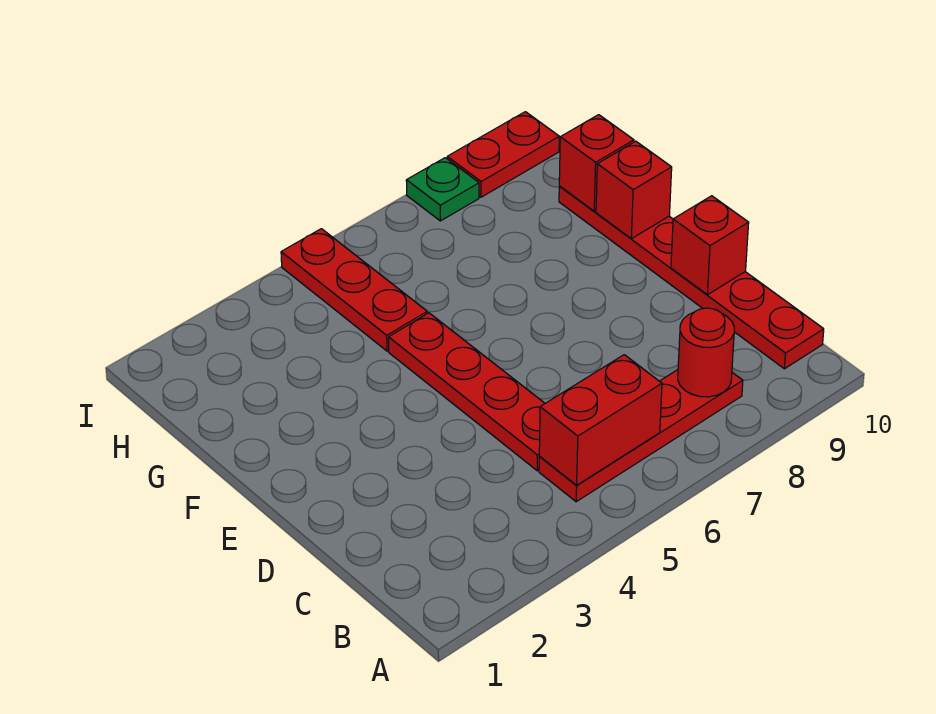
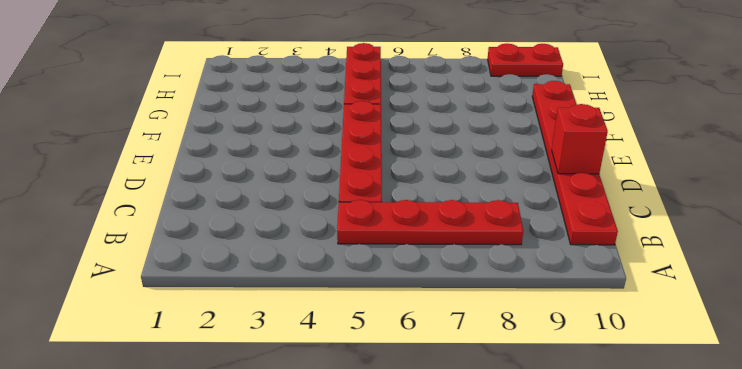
none -> green plate I8 level 1
none -> red brick B5:B6 level 2

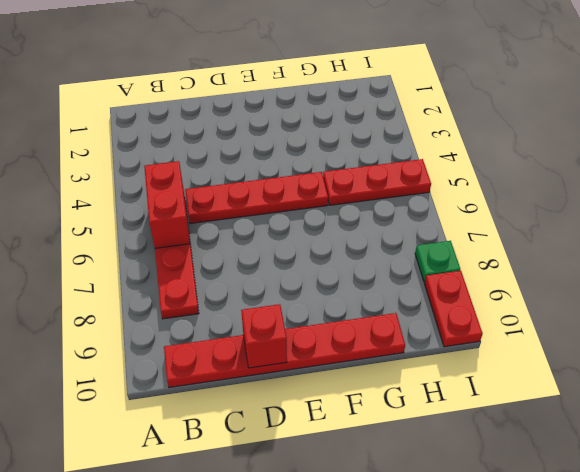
none -> red round brick B8 level 2
none -> red brick F10 level 2

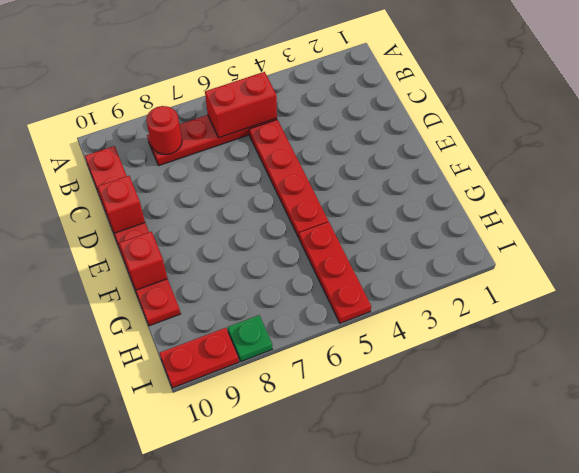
none -> red brick G10 level 2

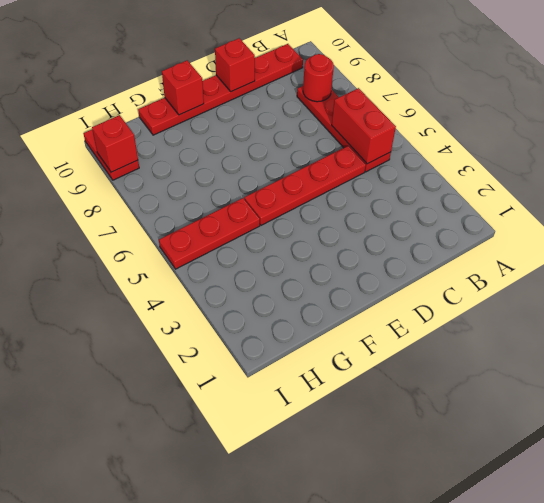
red brick I9 level 2 -> red brick G10 level 2
none -> green plate I8 level 1

